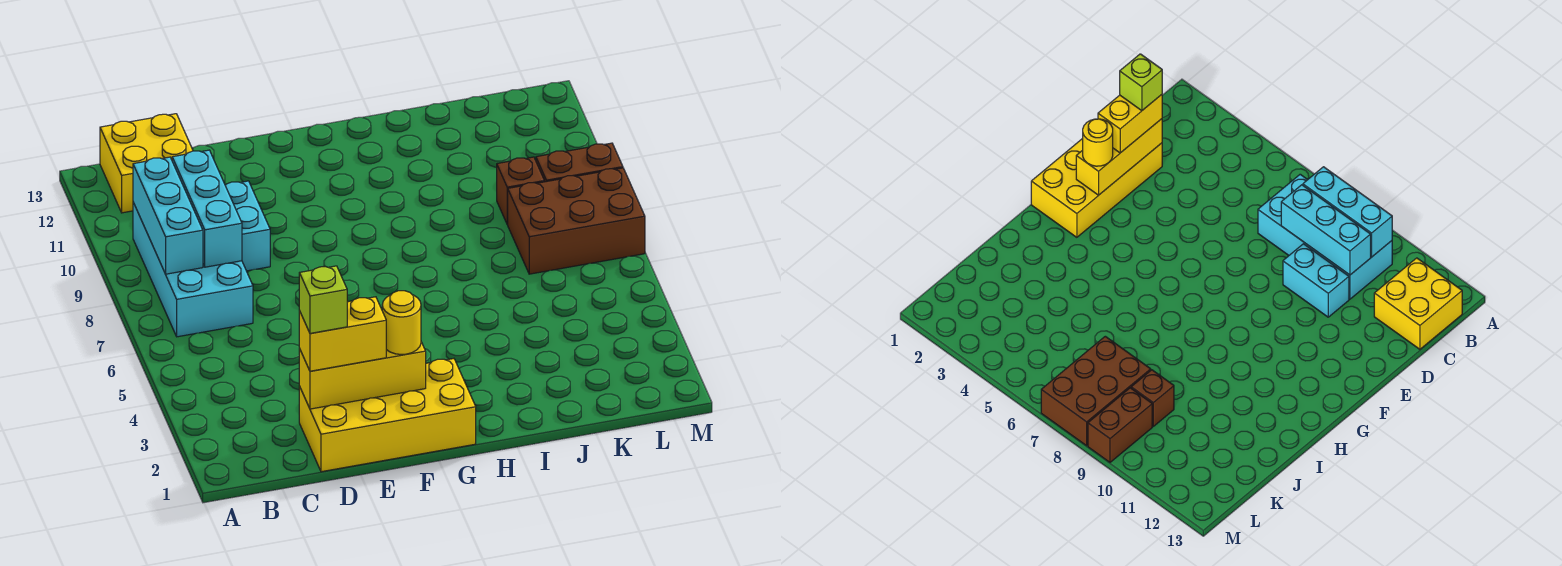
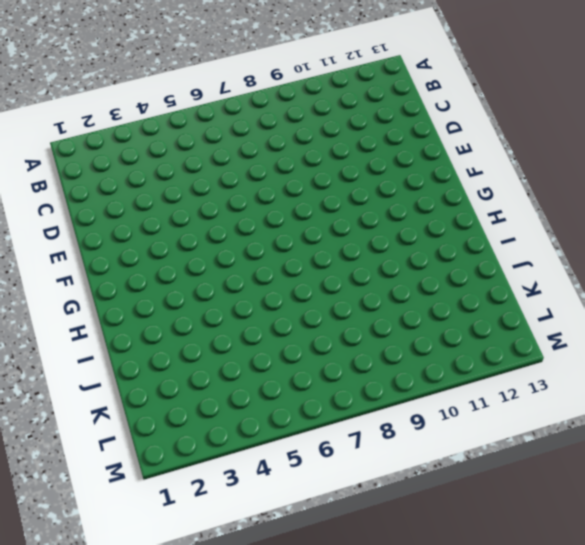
none -> cyan brick B7:C10 level 1
none -> yellow brick B12:C13 level 1
none -> yellow brick D1:G2 level 1

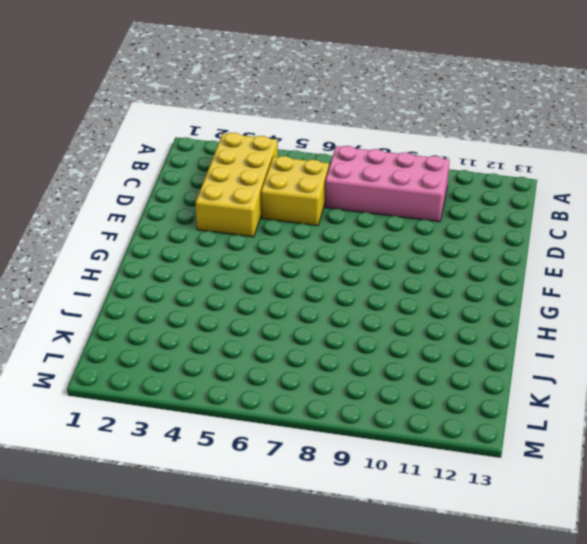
yellow brick B3:E4 level 1 -> yellow brick D1:G2 level 1
pink brick B7:C10 level 1 -> cyan brick B7:C10 level 1
yellow brick C5:D6 level 1 -> yellow brick B12:C13 level 1
none -> cyan brick D9:D10 level 1
none -> brown brick K7:M8 level 1
none -> brown brick K9 level 1

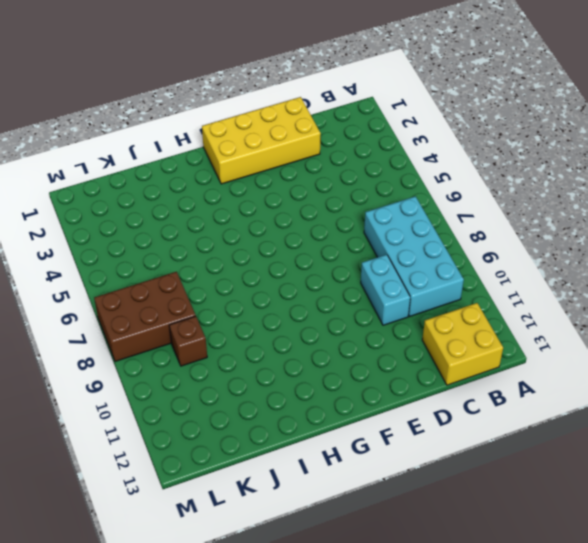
none -> brown brick L9:M9 level 1
none -> cyan brick B8:B10 level 2
none -> cyan brick C8:C10 level 2

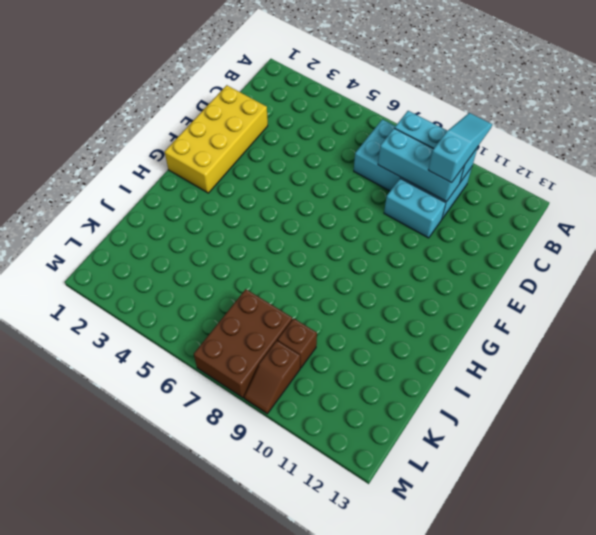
cyan slope A10:C10 level 3 top C -> none
brown slope L9:M9 level 1 top L -> brown brick L9:M9 level 1
none -> yellow brick B12:C13 level 1
none -> yellow brick D2:F2 level 2
none -> yellow brick D2:E2 level 3

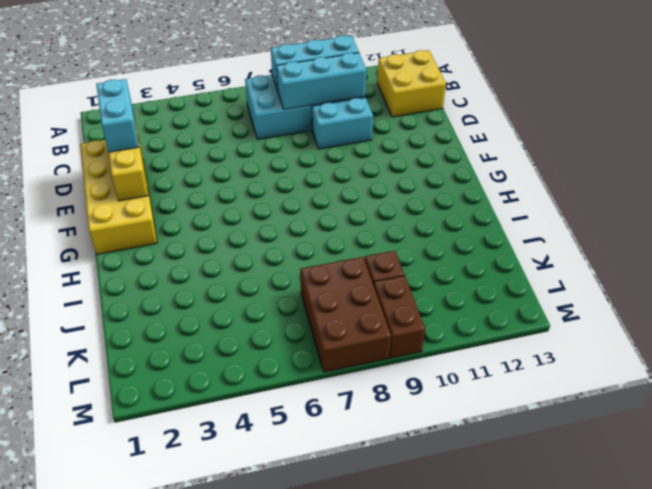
cyan brick D2:E2 level 3 -> yellow brick D2:E2 level 3
none -> yellow round brick F2 level 3
none -> lime brick D2 level 4

